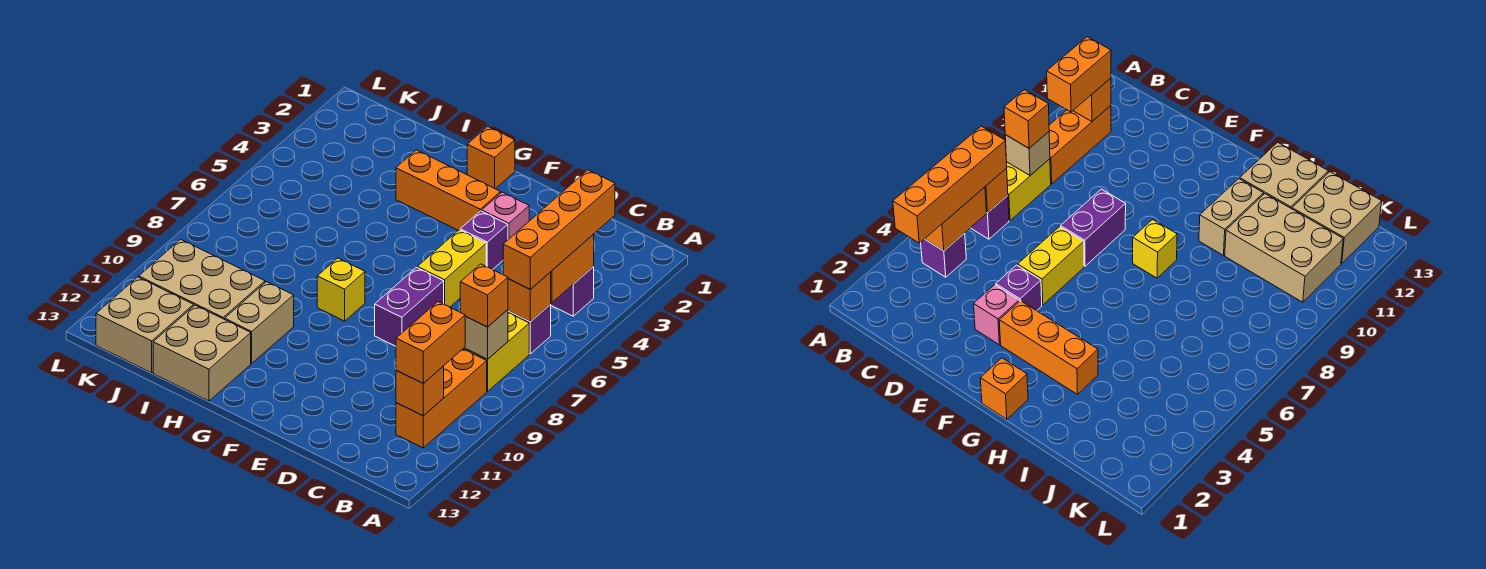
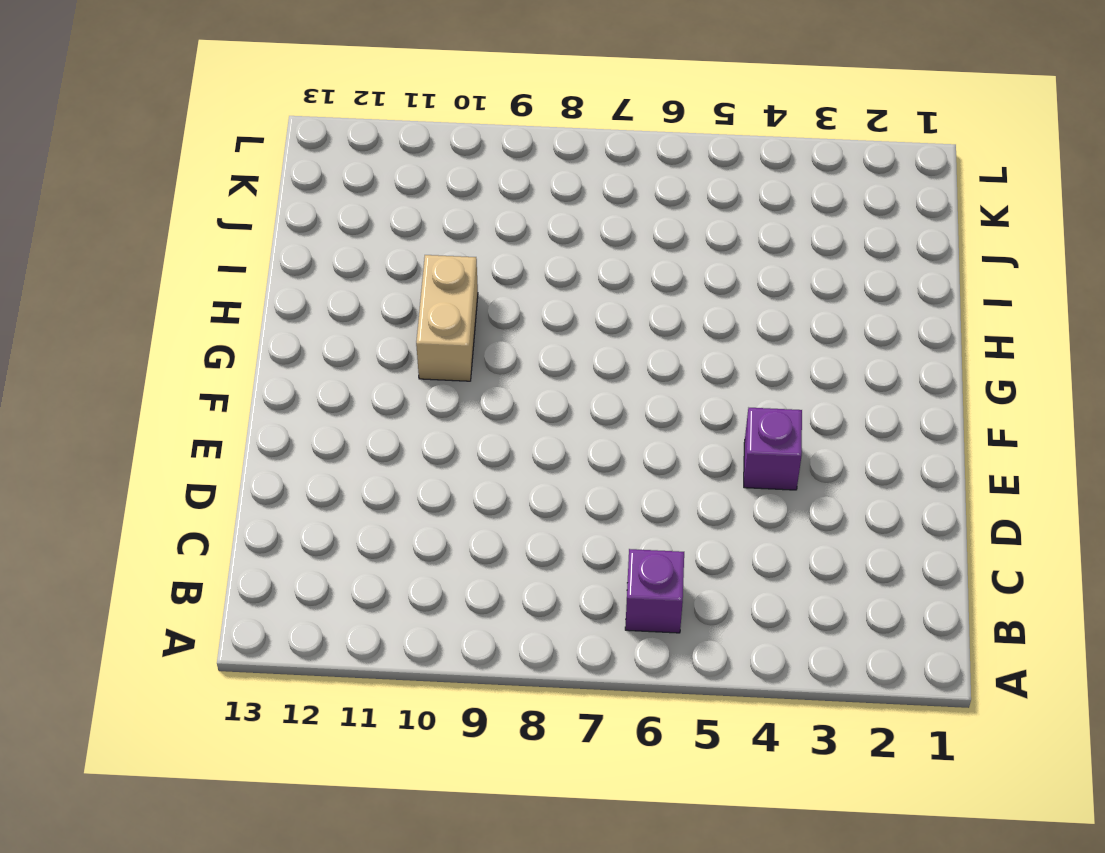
tan brick G10:H10 level 1 -> tan brick H10:H11 level 1
none -> purple brick B4 level 1
none -> yellow brick B7:B8 level 1
none -> orange brick B9:B11 level 1

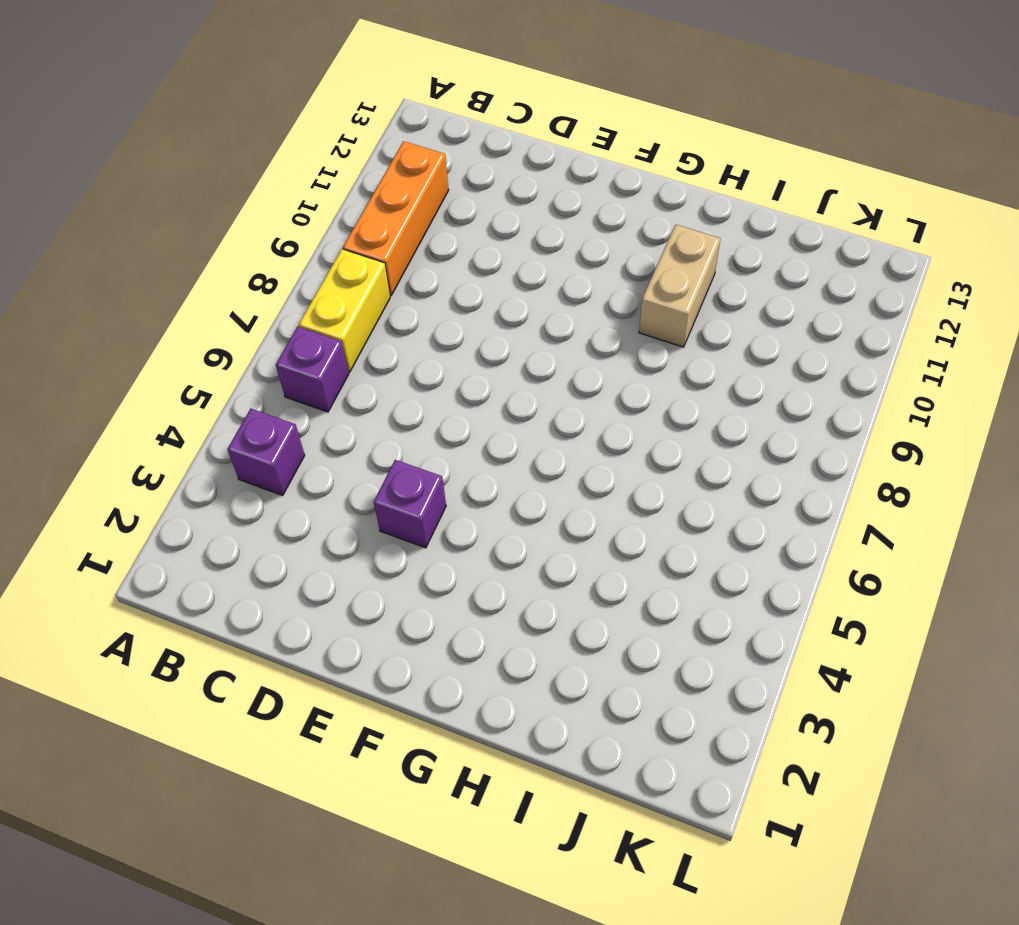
none -> pink brick E3 level 1
none -> yellow brick E5:E6 level 1
none -> purple brick E7:E8 level 1

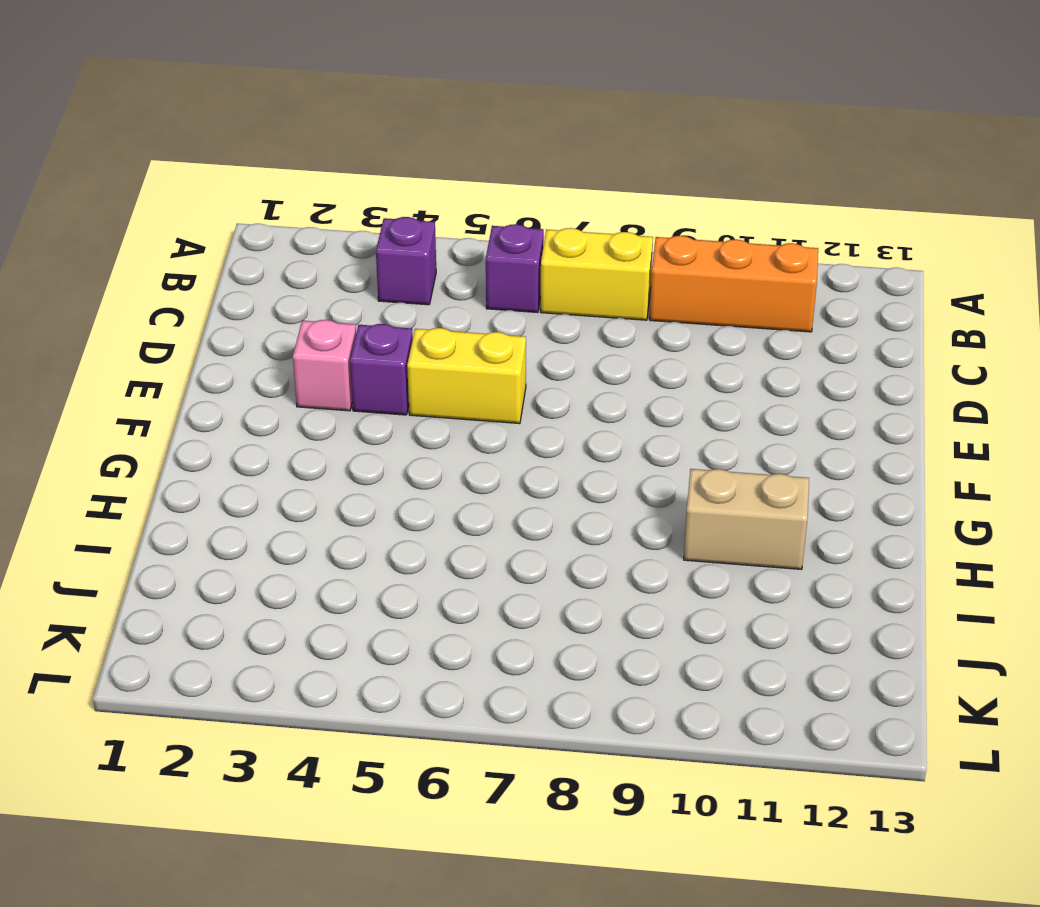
none -> purple brick E7:E8 level 1
none -> orange brick F3:H3 level 1
none -> orange brick G1 level 1

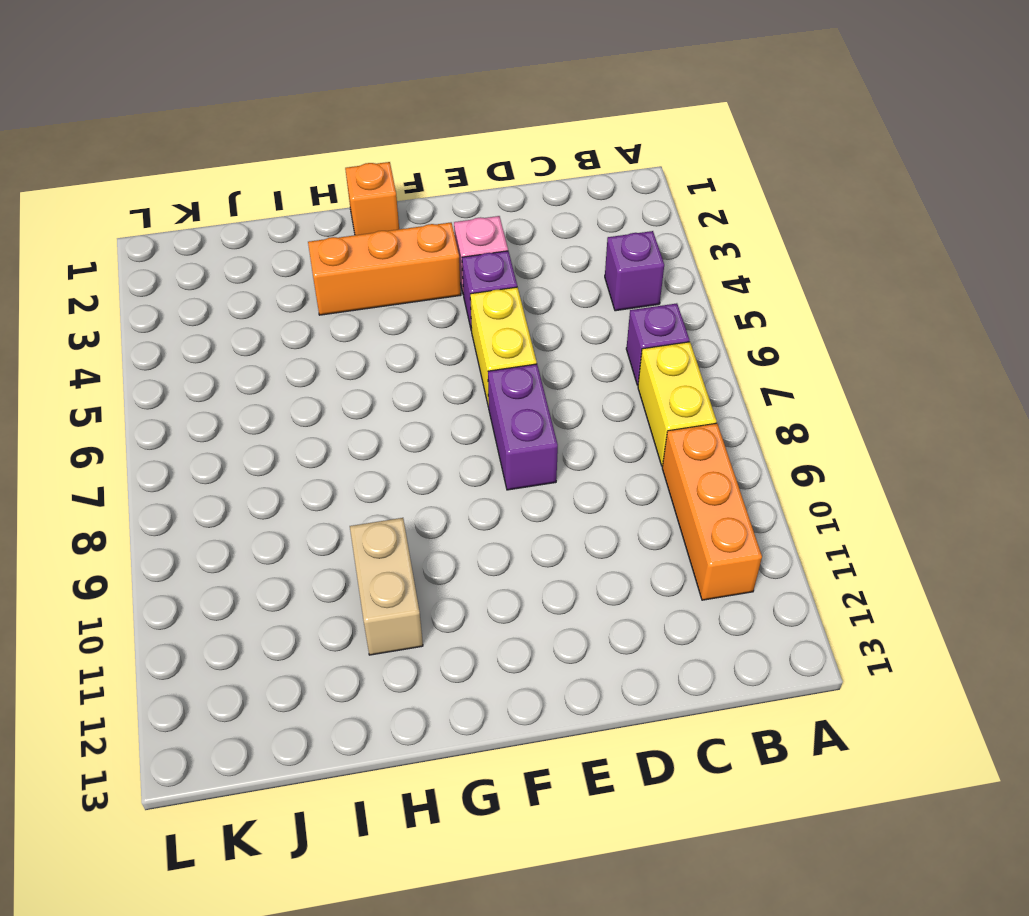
none -> yellow brick G8 level 1
none -> tan brick H12:I13 level 1
none -> tan brick I10:K11 level 1

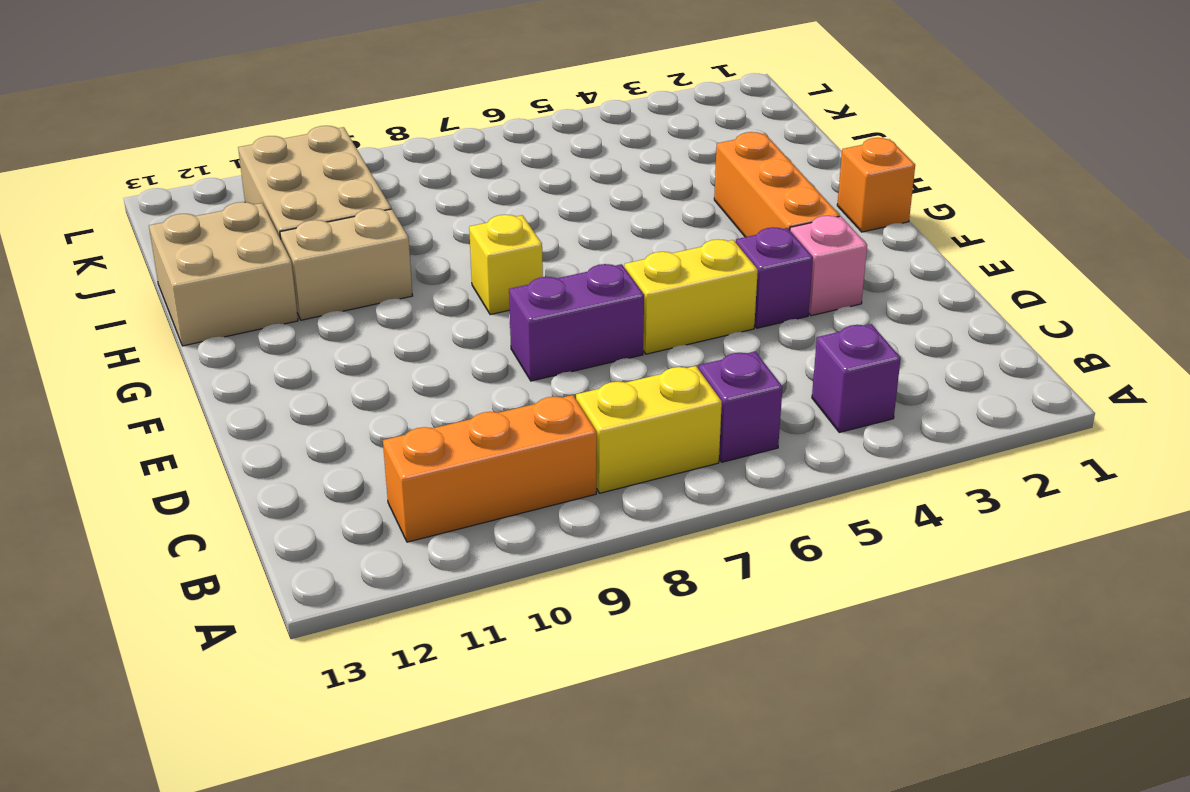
none -> tan brick J12:K13 level 1
none -> orange brick B4:B5 level 2
none -> orange brick B6 level 2

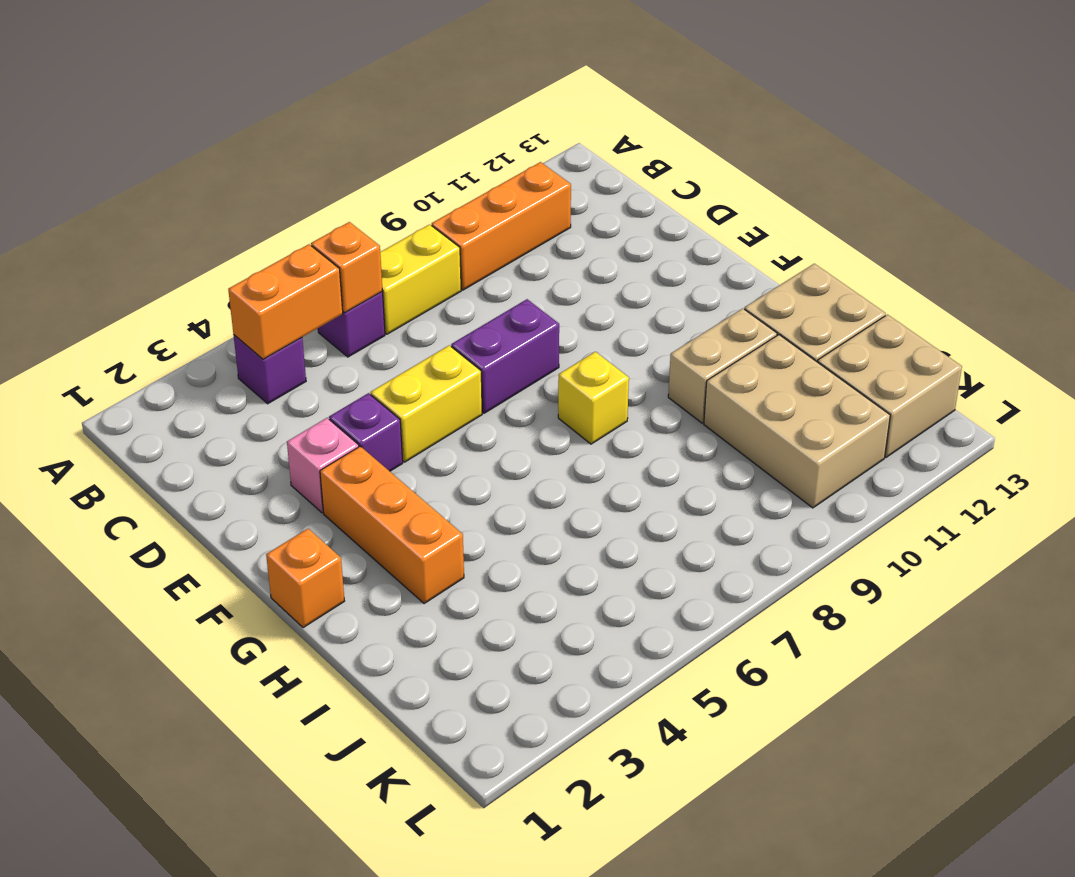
none -> tan brick B8 level 2
none -> orange brick B11 level 2
none -> orange brick B3:B6 level 3

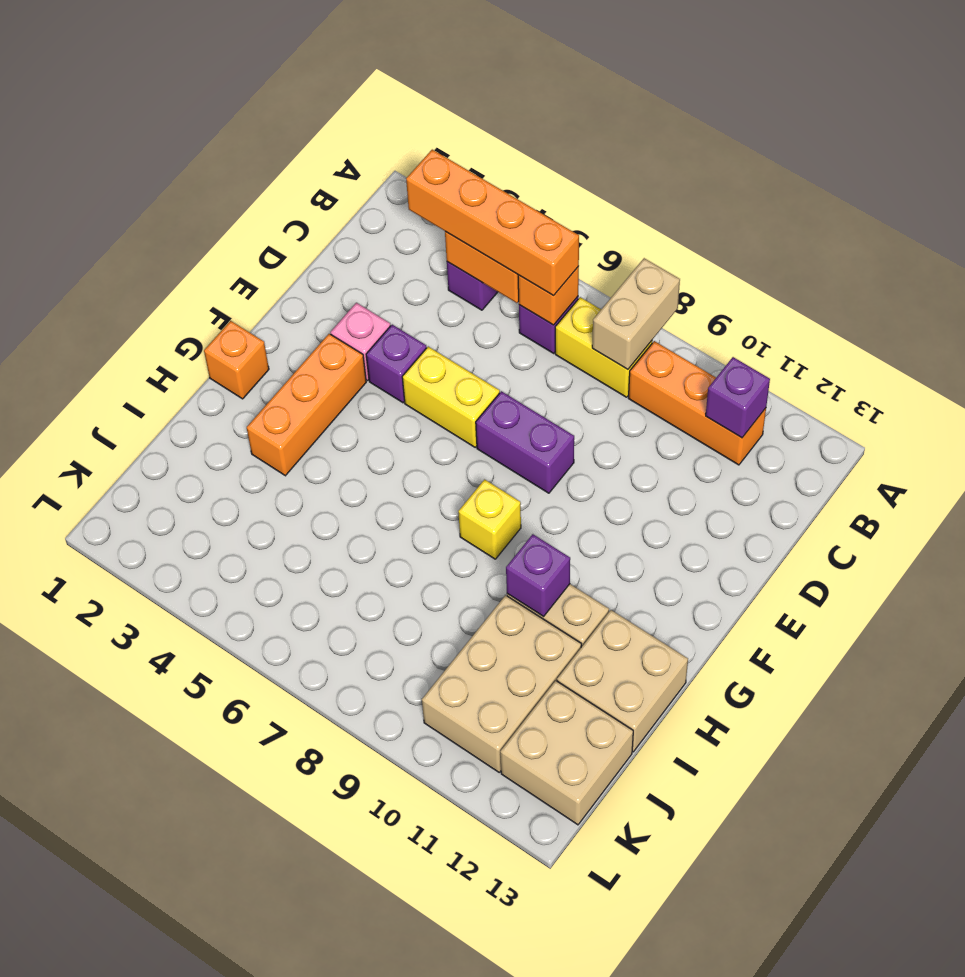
tan brick A8:B8 level 2 -> tan brick B8 level 2
purple brick B11 level 2 -> orange brick B11 level 2
purple brick H10 level 2 -> none
none -> orange brick B8 level 3
none -> orange brick B10:B11 level 3

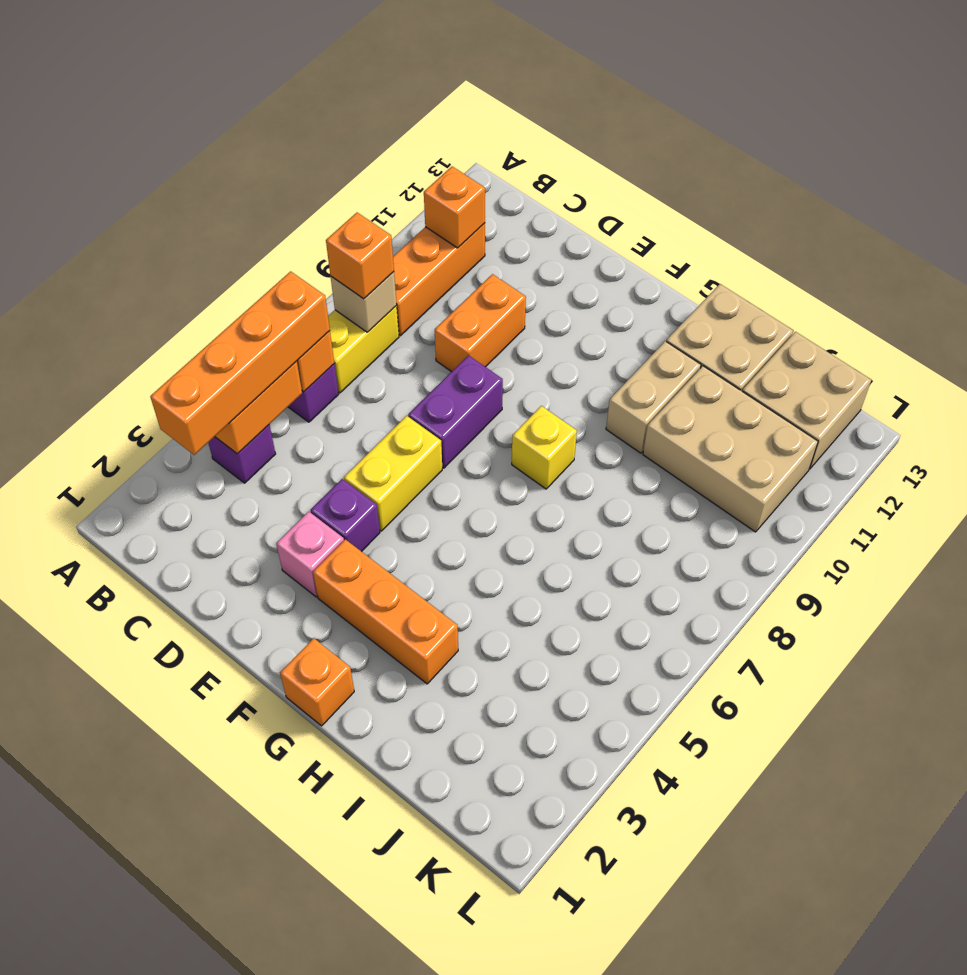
orange brick D9:D10 level 1 -> orange brick B10:B11 level 3

